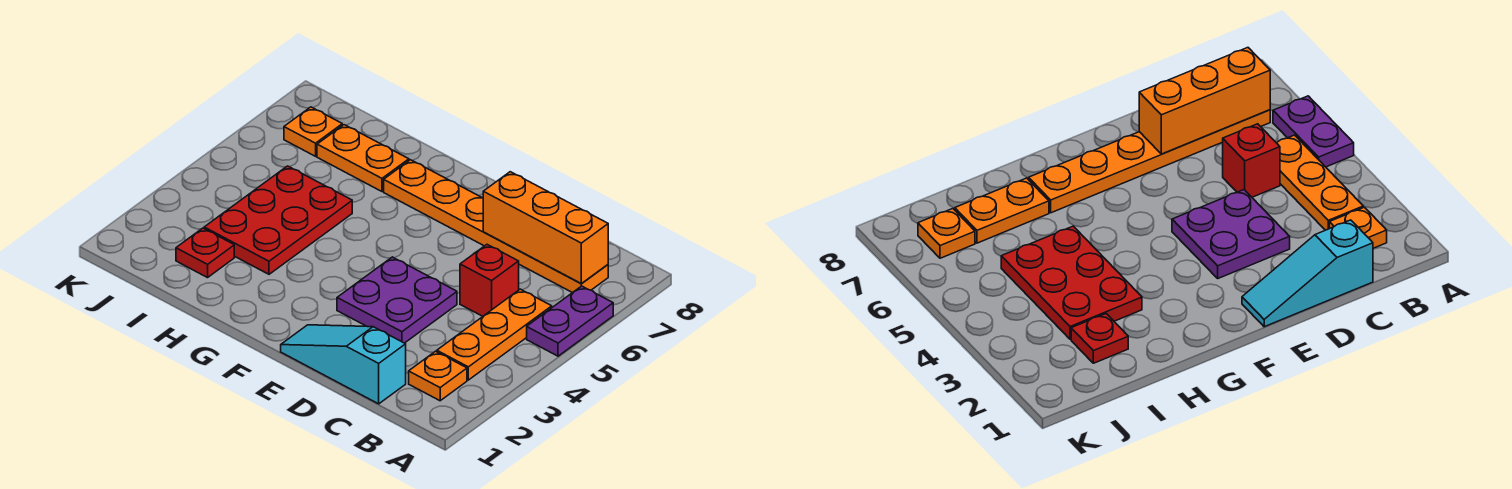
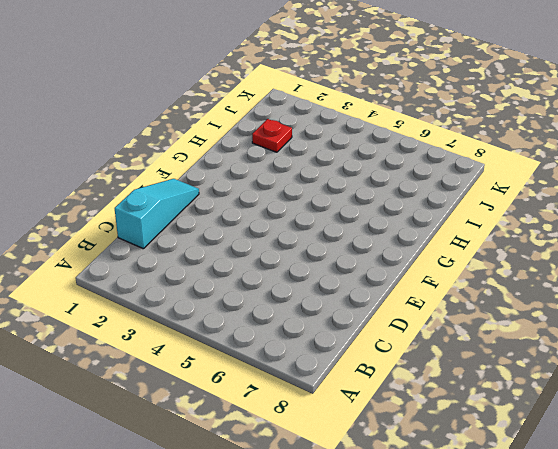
none -> purple plate A5:A6 level 1
none -> orange plate B2 level 1
none -> orange plate B3:B5 level 1

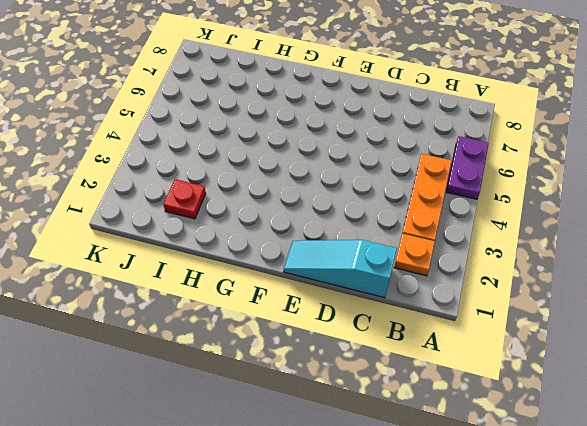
none -> orange plate B7:G7 level 1
none -> red brick C5 level 1
none -> purple plate D3:E4 level 1

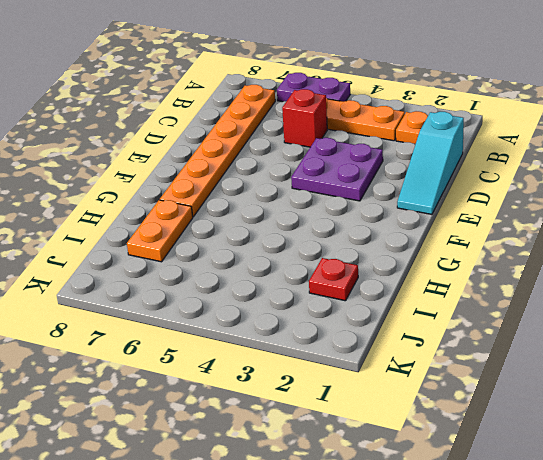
none -> red plate H3:I5 level 1
none -> orange plate J7 level 1
none -> orange brick B7:D7 level 2

